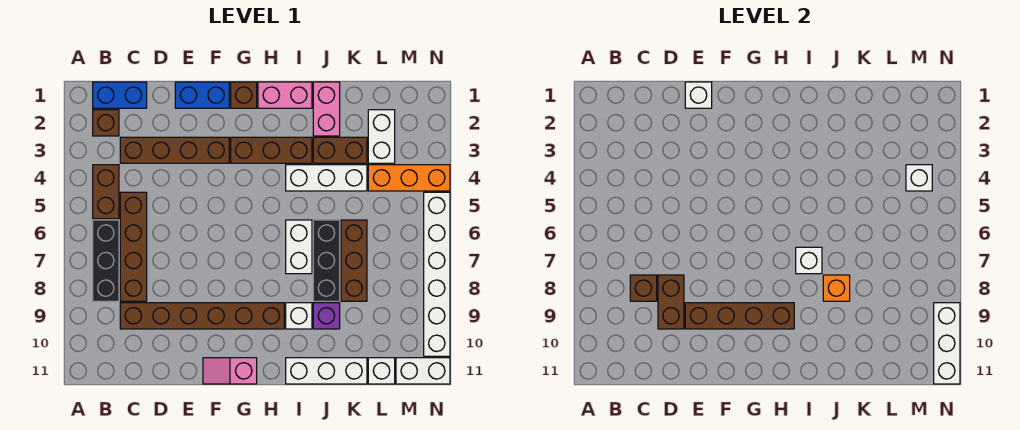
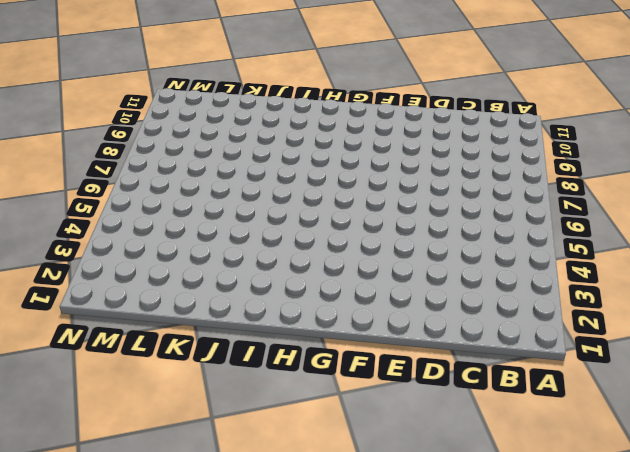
none -> blue brick B1:C1 level 1
none -> brown brick B2 level 1
none -> brown brick B4:B5 level 1
none -> black brick B6:B8 level 1

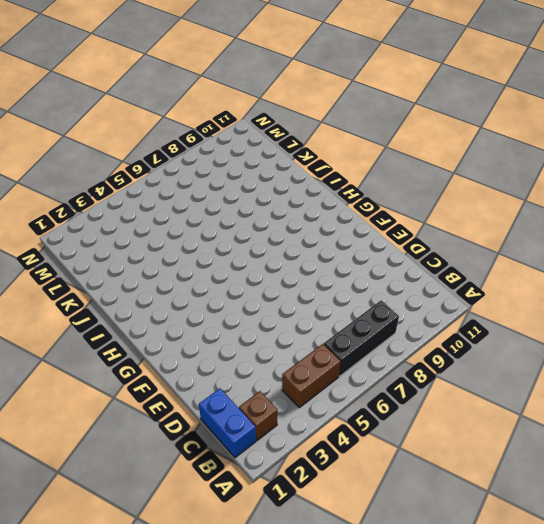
none -> brown brick C3:F3 level 1
none -> brown brick C5:C8 level 1
none -> brown brick C9:H9 level 1
none -> blue brick E1:F1 level 1

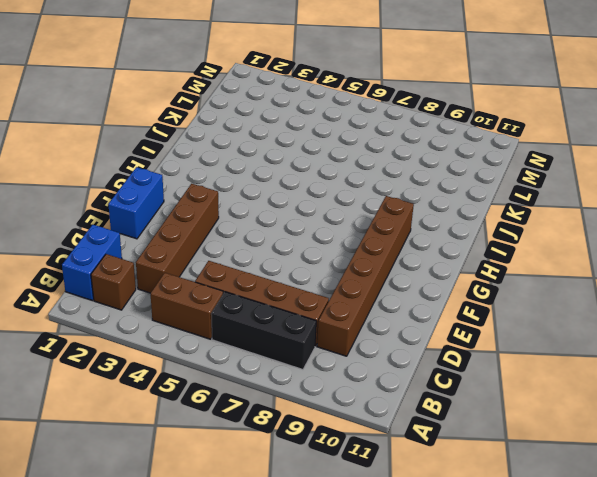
none -> pink slope F11:G11 level 1 top G
none -> brown brick G1 level 1
none -> brown brick G3:I3 level 1
none -> pink brick H1:I1 level 1

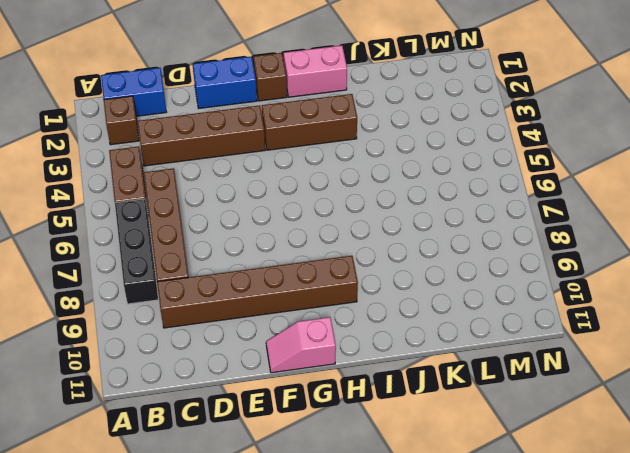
none -> white brick I4:K4 level 1
none -> white brick I6:I7 level 1
none -> white brick I9 level 1
none -> white brick I11:K11 level 1

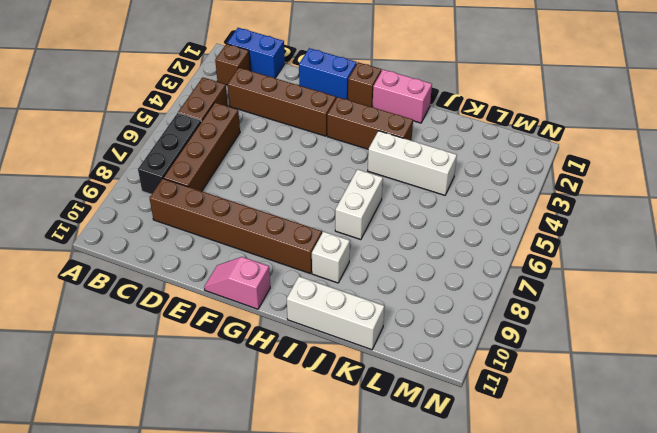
none -> pink brick J1:J2 level 1
none -> brown brick J3:K3 level 1
none -> black brick J6:J8 level 1
none -> purple brick J9 level 1

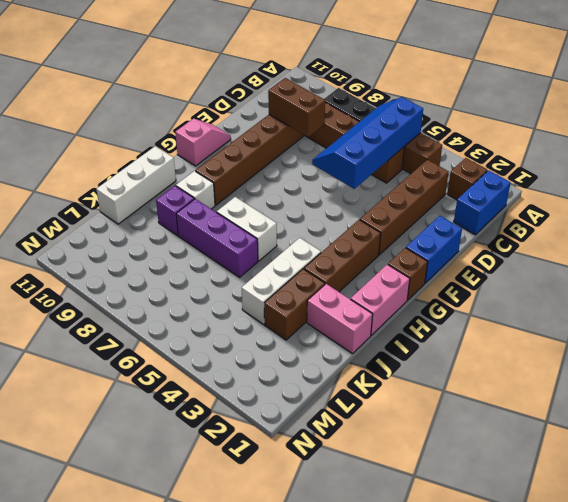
blue slope B5:E6 level 2 top 5 -> none
purple brick J6:J8 level 1 -> black brick J6:J8 level 1
none -> brown brick K6:K8 level 1
none -> white brick L2:L3 level 1
none -> orange brick L4:N4 level 1
none -> white brick L11 level 1

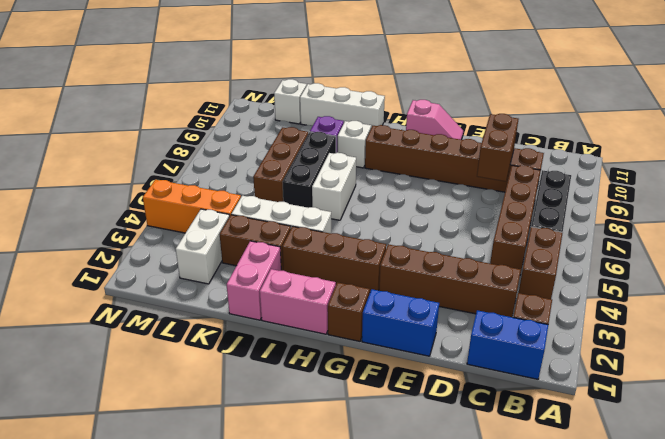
none -> white brick M11:N11 level 1
none -> white brick N5:N10 level 1
none -> brown brick C8 level 2
none -> white brick E1 level 2

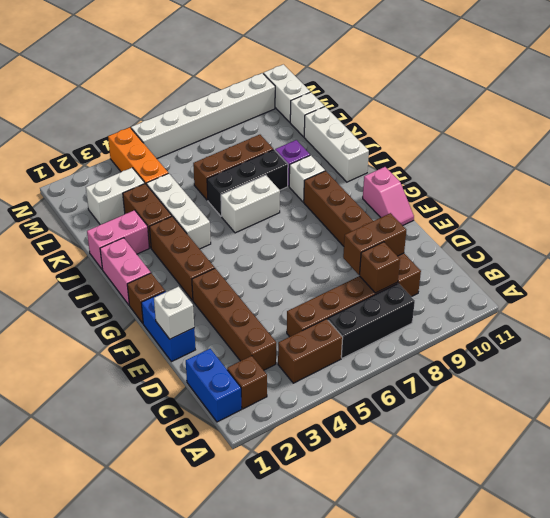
none -> brown brick E9:H9 level 2
none -> white brick I7 level 2
none -> orange brick J8 level 2
none -> white brick M4 level 2

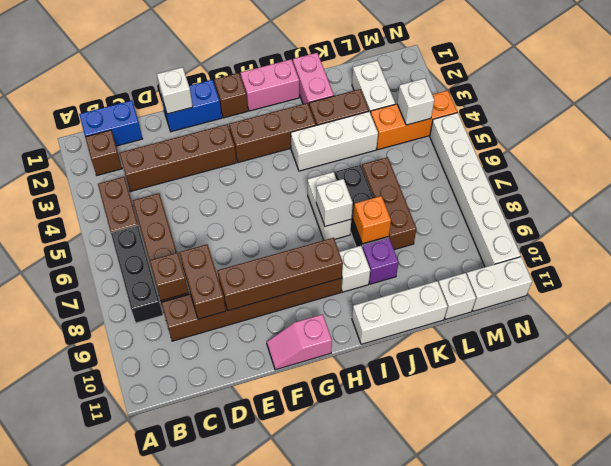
none -> white brick N9:N11 level 2

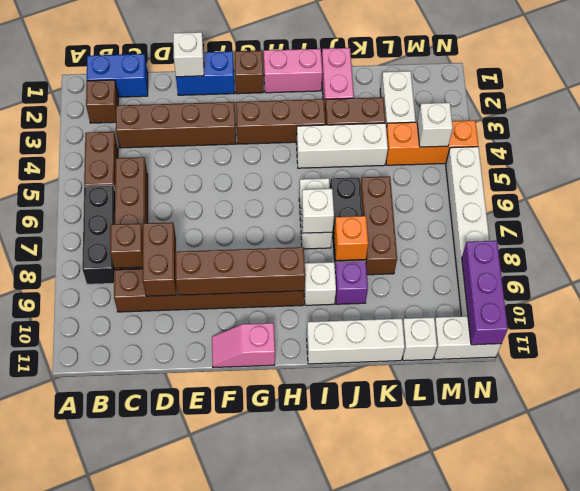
purple brick N9:N11 level 2 -> white brick N9:N11 level 2

